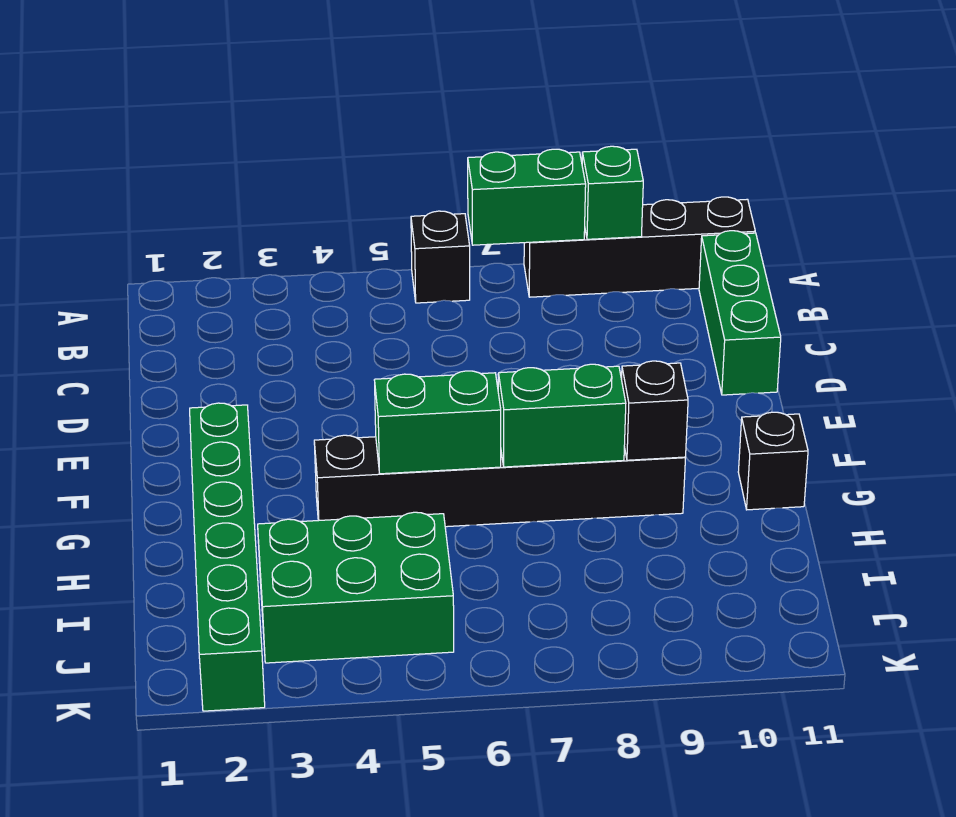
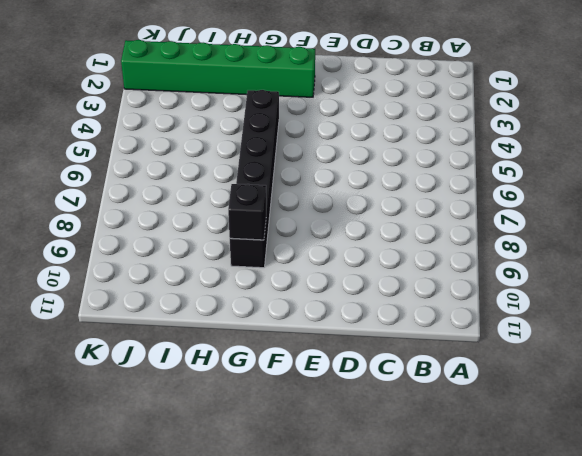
none -> black brick A6 level 1
none -> black brick A8:A11 level 1
none -> green brick B11:D11 level 1

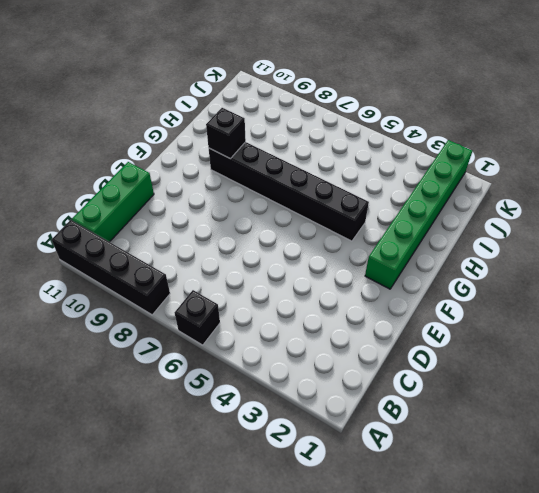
none -> black brick G11 level 1
none -> green brick I3:J5 level 1
none -> green brick A7:A8 level 2

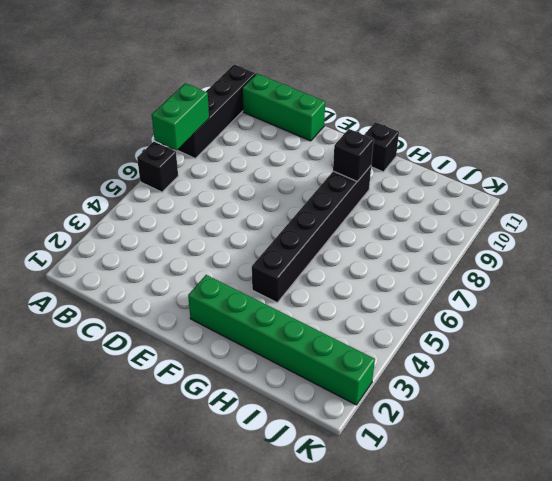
none -> green brick I3:J5 level 1
none -> green brick A9 level 2
none -> green brick G5:G6 level 2

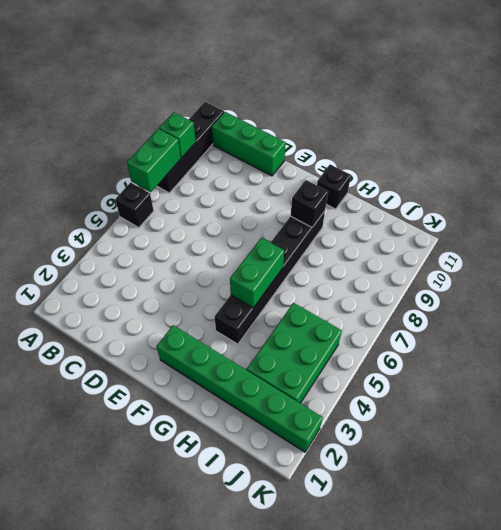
none -> green brick G7:G8 level 2

